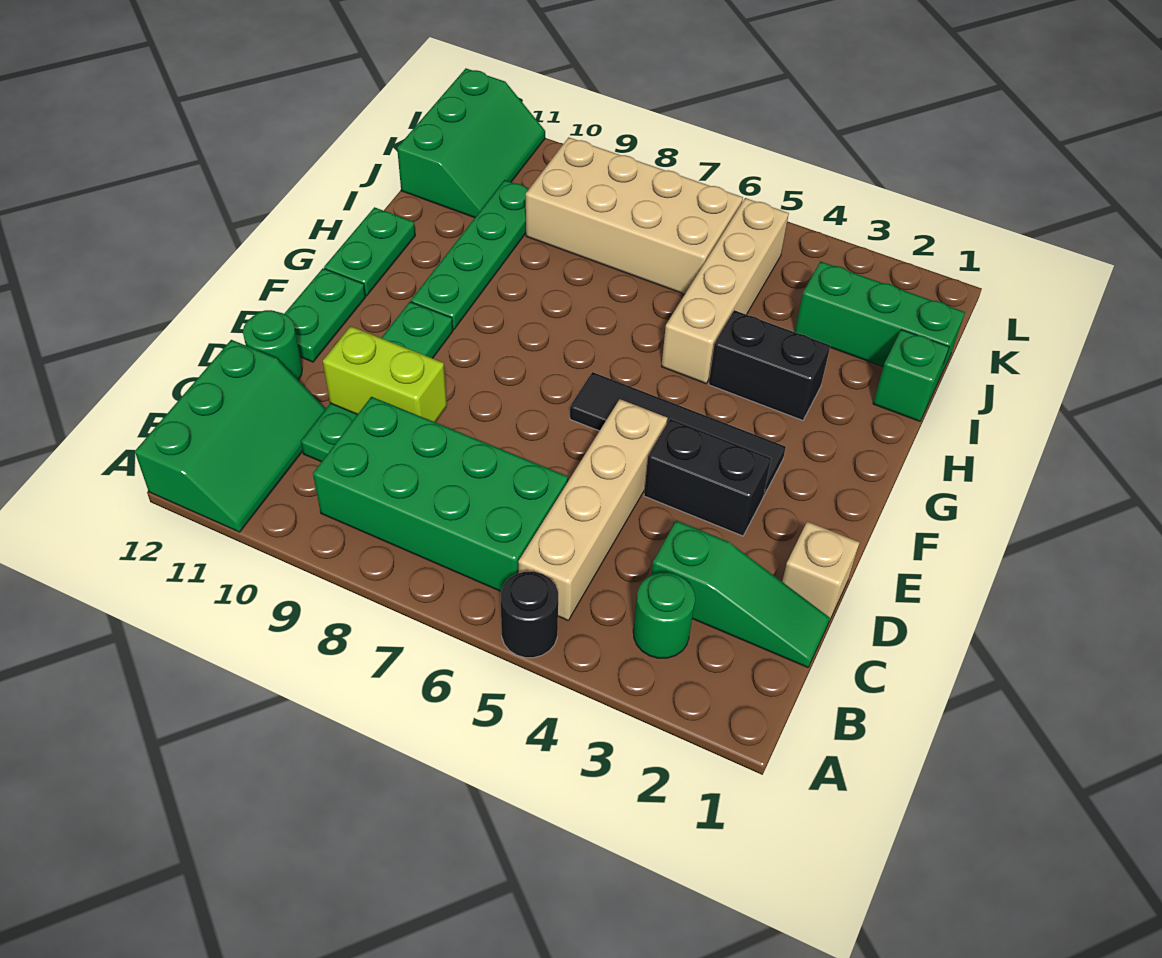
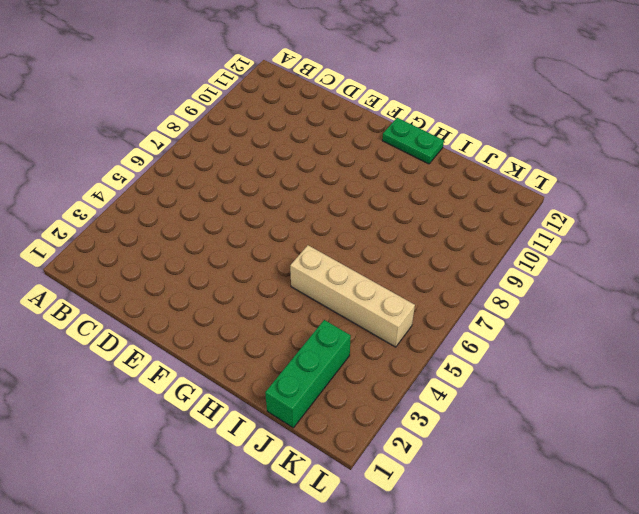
none -> black round brick A5 level 1
none -> green slope A11:C12 level 1 top 12
none -> green round brick B3 level 1

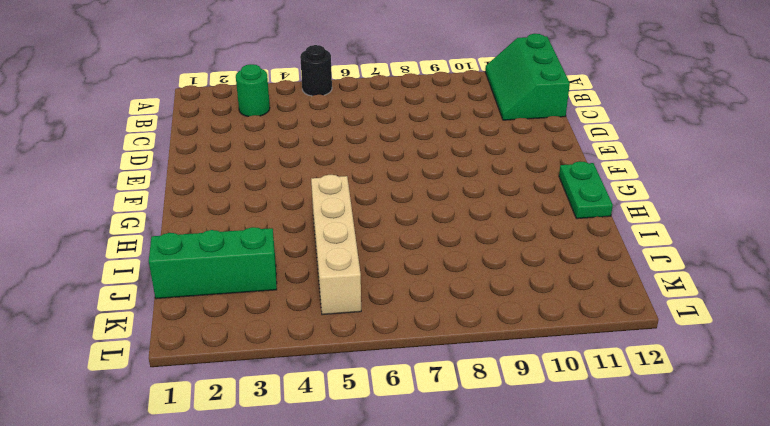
none -> tan brick B5:E5 level 1
none -> green brick B6:C9 level 1
none -> green slope C1:C3 level 1 top 3

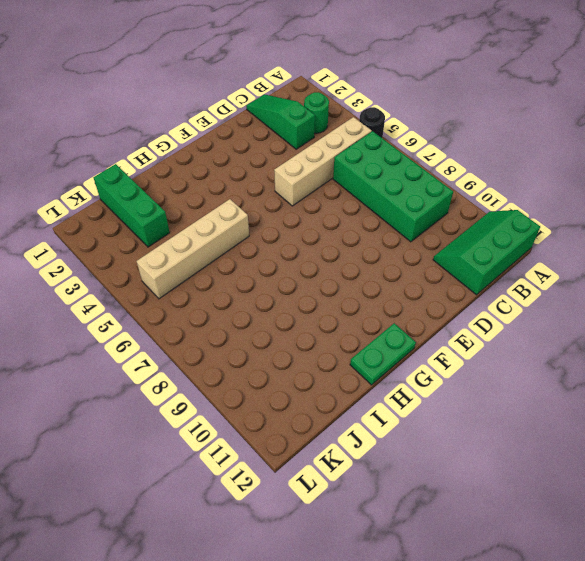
none -> green plate C10:F10 level 1
none -> tan brick D1 level 1
none -> green round brick D12 level 1

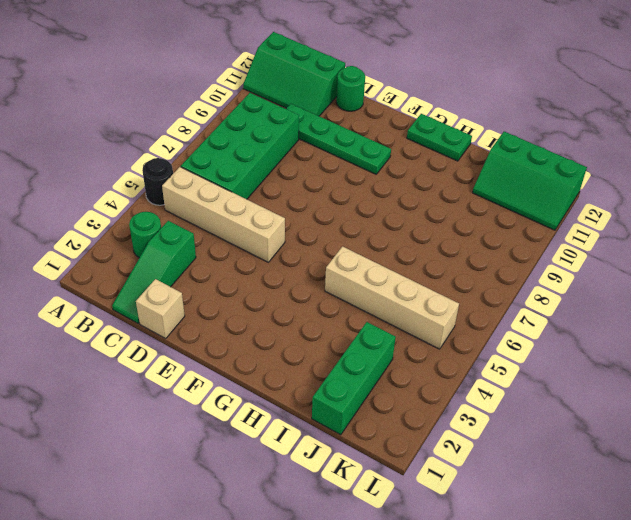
none -> black brick E3:E4 level 1
none -> green plate E12:F12 level 1
none -> black tile F3:F6 level 1

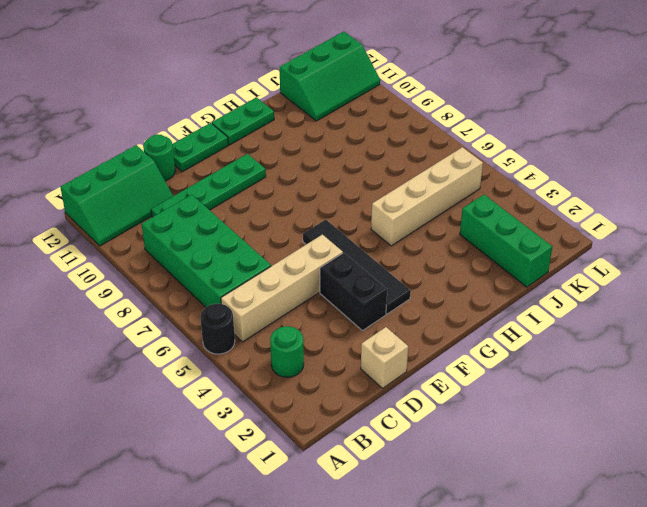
none -> green slope C1:C3 level 1 top 3
none -> green plate G10:J10 level 1
none -> black brick H3:H4 level 1

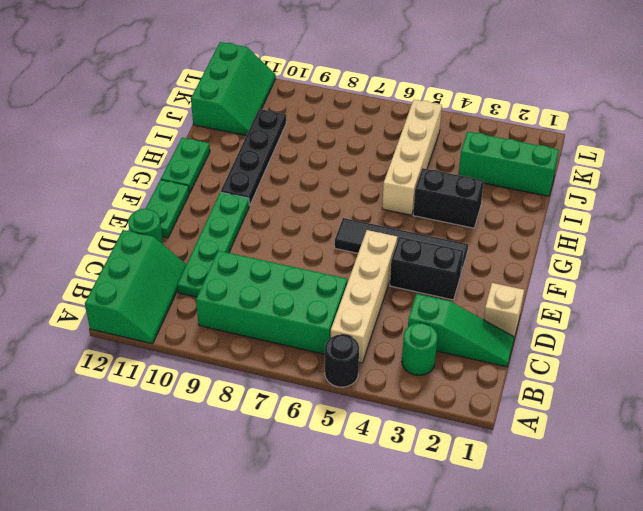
black plate G10:J10 level 1 -> green plate G10:J10 level 1
none -> green brick I1 level 1
none -> tan brick J6:K9 level 1
none -> lime brick D9:D10 level 2

